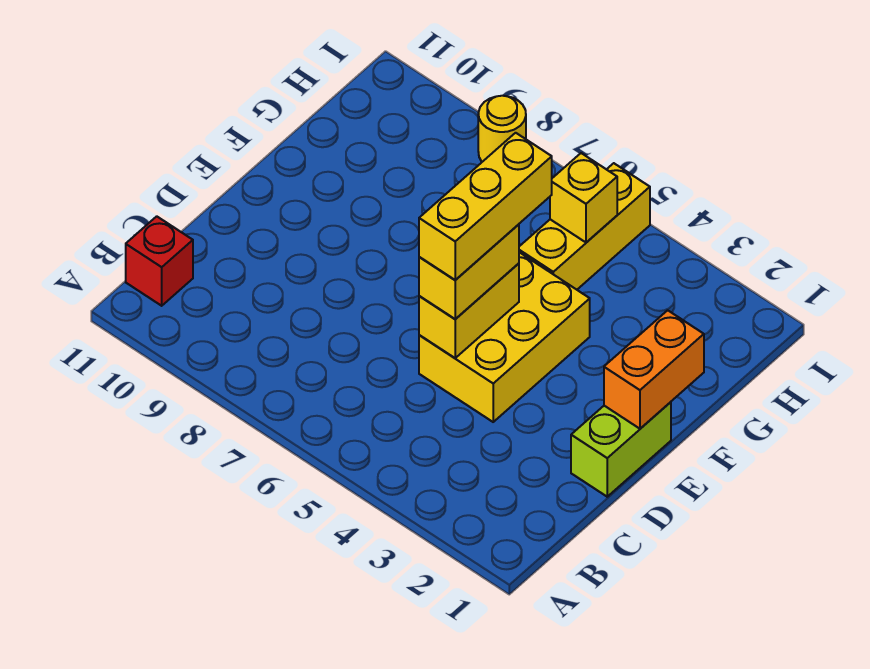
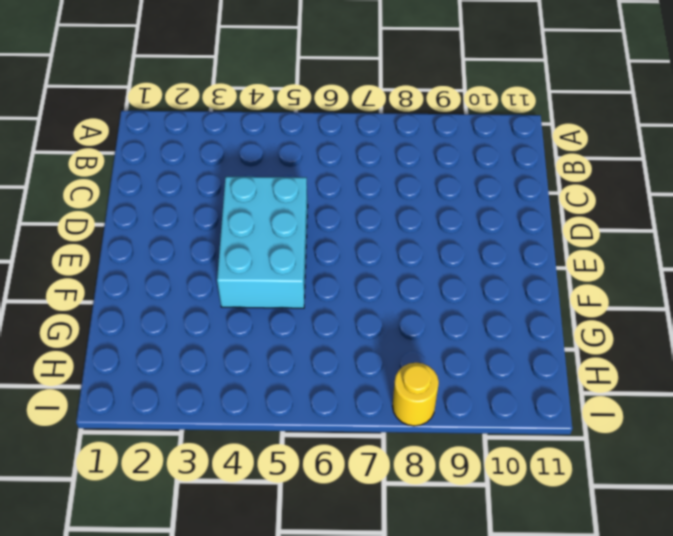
cyan brick D4:F5 level 1 -> yellow brick D4:F5 level 1
none -> red brick B11 level 1
none -> lime brick D1:E1 level 1

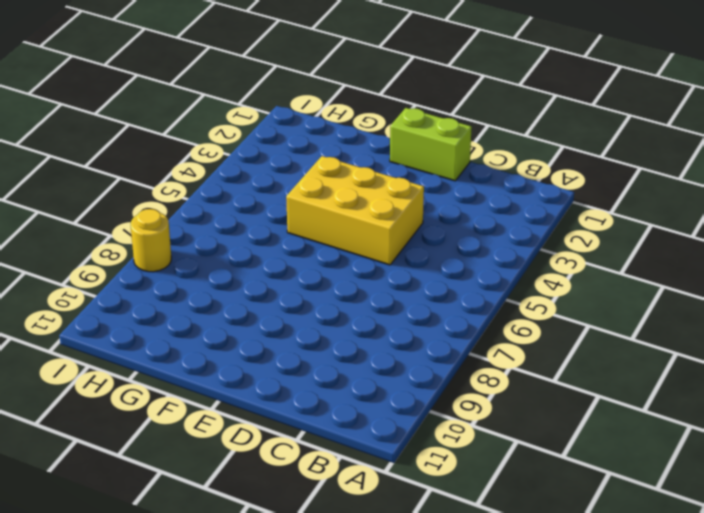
none -> red brick B11 level 1
none -> yellow brick G5:I5 level 1

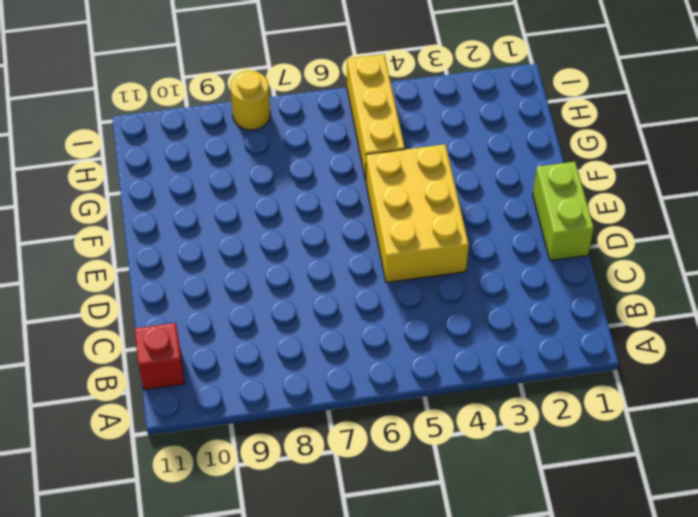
none -> yellow brick D5:E5 level 2
none -> orange brick E1:F1 level 2

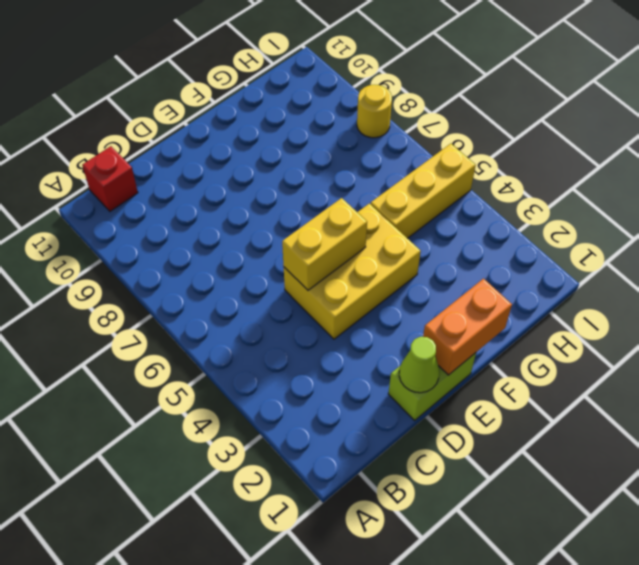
lime cone D1 level 2 -> none
none -> yellow brick H5 level 2
none -> yellow brick D5:E5 level 3

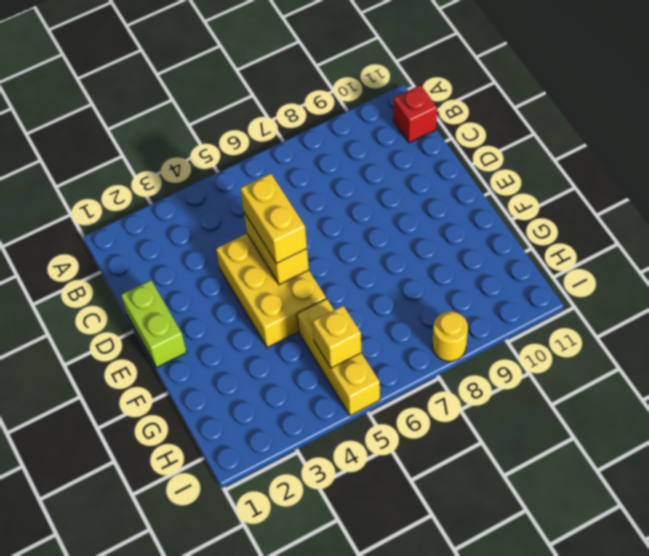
none -> orange brick E1:F1 level 2
none -> yellow brick D5:F5 level 4

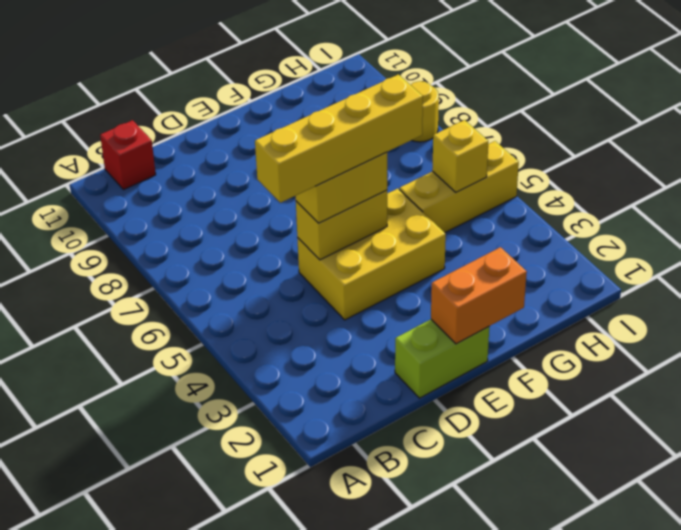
yellow brick C5:F5 level 4 -> yellow brick D5:F5 level 4

